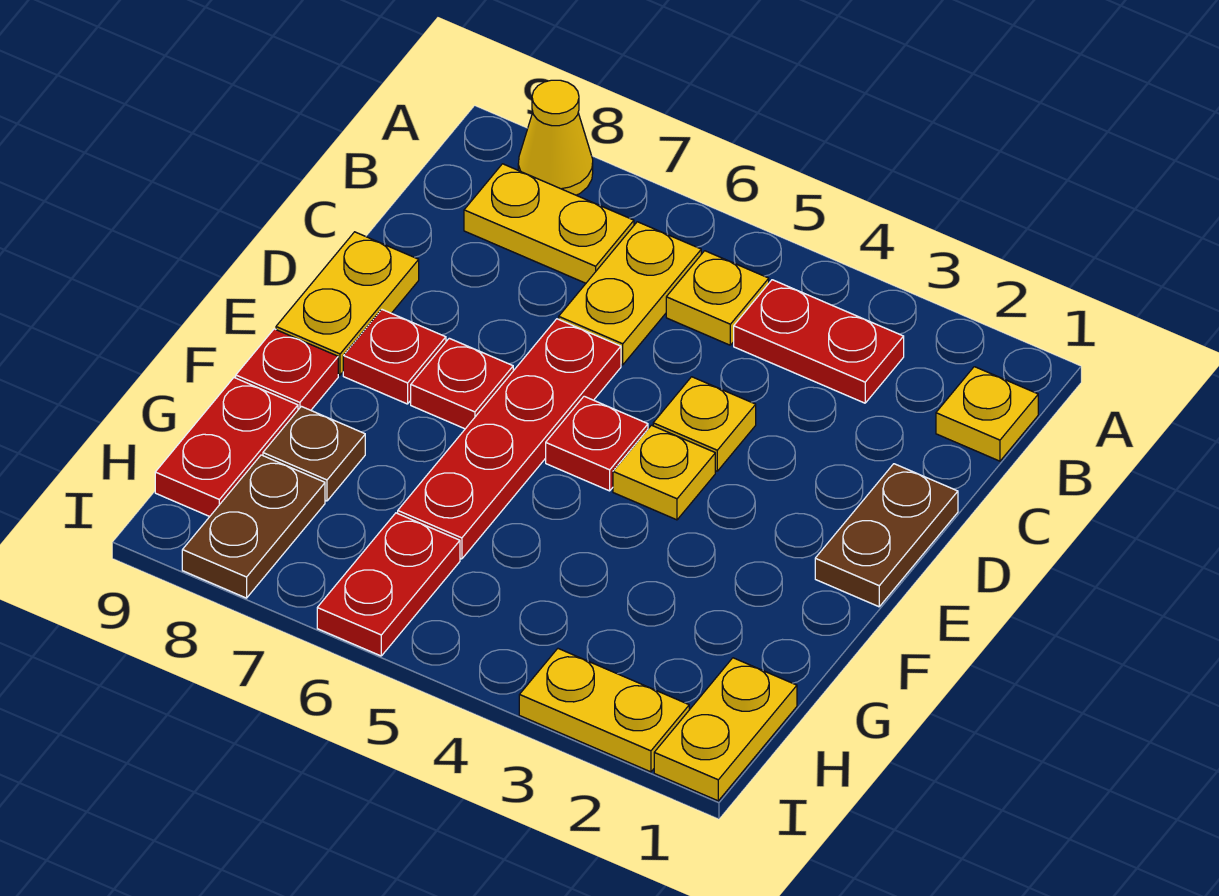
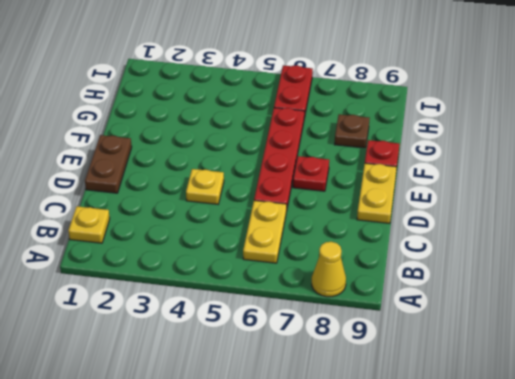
none -> red plate B3:B4 level 1
none -> yellow plate B5 level 1
none -> yellow plate B7:B8 level 1

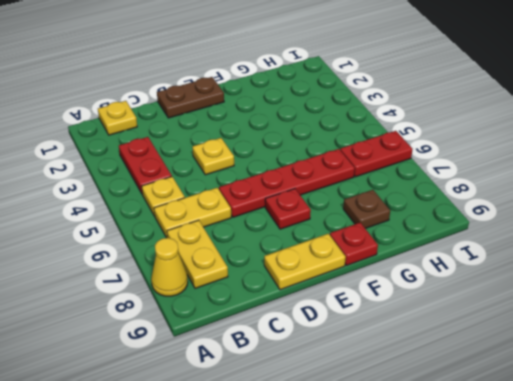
none -> yellow plate E4 level 1
none -> red plate E5 level 1
none -> red plate E8 level 1

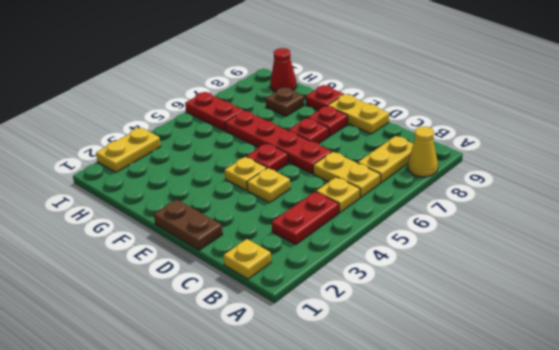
red cone H9 level 1 -> red plate G9:H9 level 1
none -> yellow plate H1:I1 level 1
none -> brown plate H8:I8 level 1

